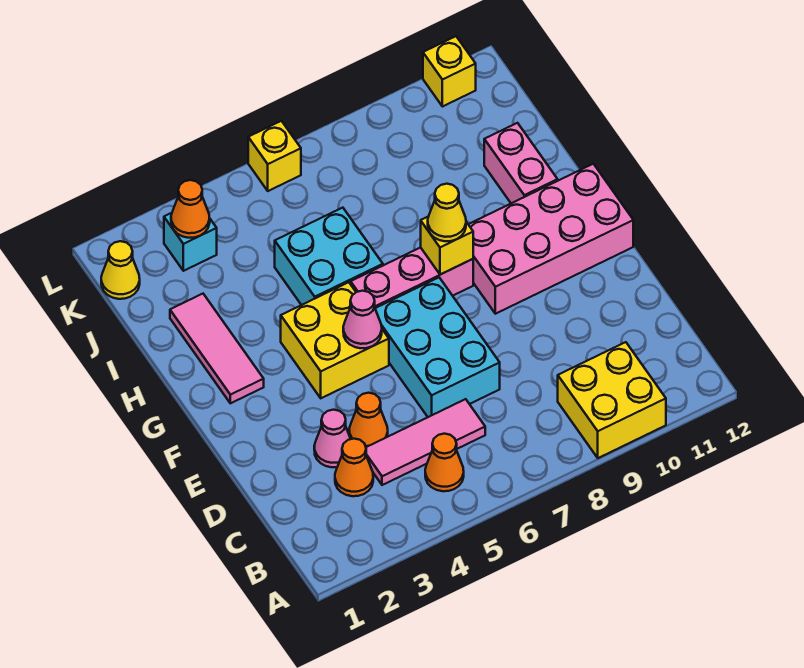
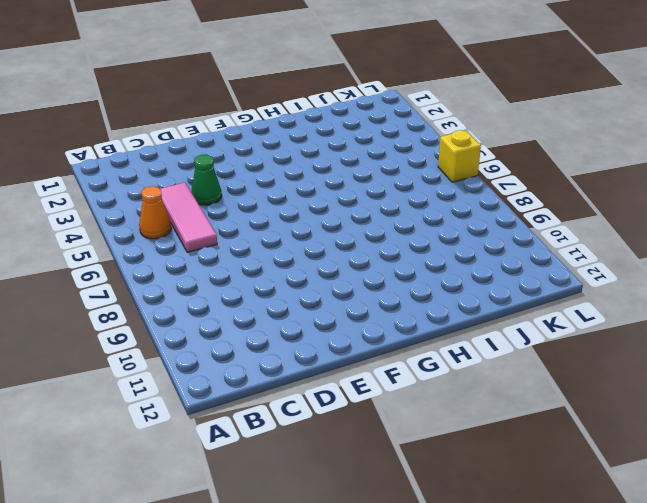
green cone D4 level 1 -> orange cone D4 level 1
none -> yellow brick A9:B10 level 1
none -> orange cone C3 level 1
none -> pink cone D3 level 1

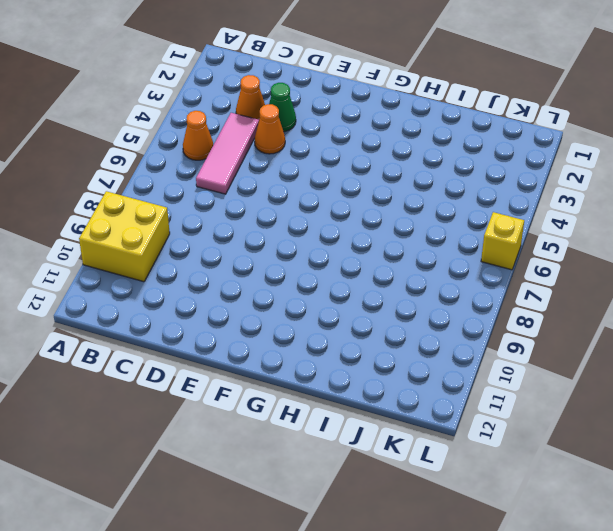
green cone D3 level 1 -> pink cone D3 level 1
none -> cyan brick D6:F7 level 1
none -> yellow brick F4:G5 level 1
none -> pink brick F9:G12 level 1

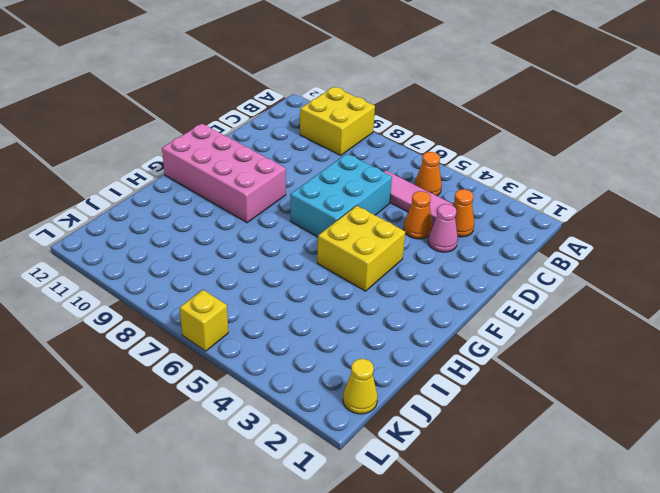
none -> pink tile G2:I2 level 1
none -> pink brick G6:G8 level 1
none -> cyan brick H5:I6 level 1

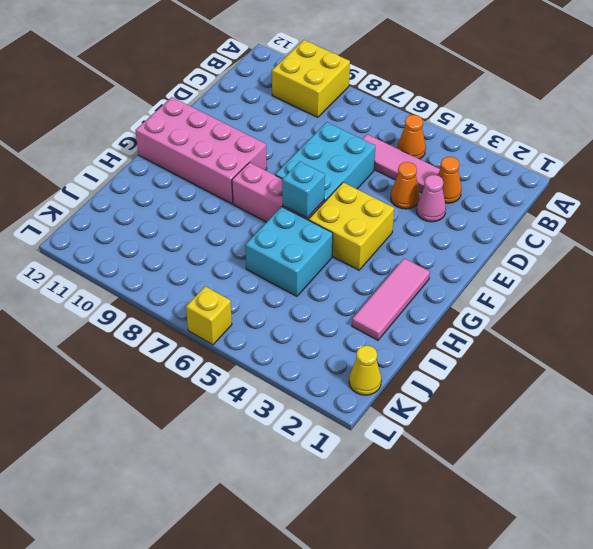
cyan brick G6 level 2 -> cyan brick K3 level 1
none -> pink brick H11:I11 level 1
none -> yellow brick L11 level 1
none -> pink cone F5 level 2

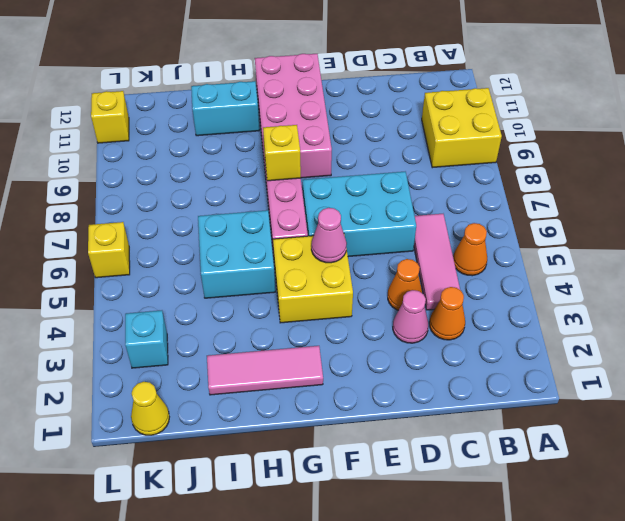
cyan brick H11:I11 level 1 -> pink brick H11:I11 level 1
none -> orange cone K3 level 2
none -> yellow cone G8 level 3

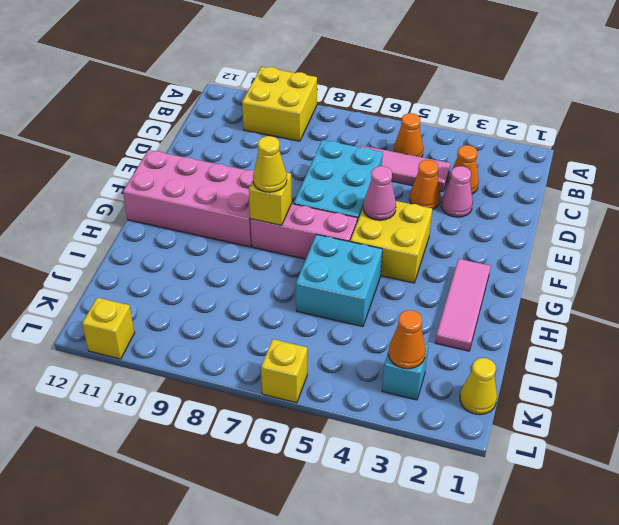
none -> pink brick H11:I11 level 1

